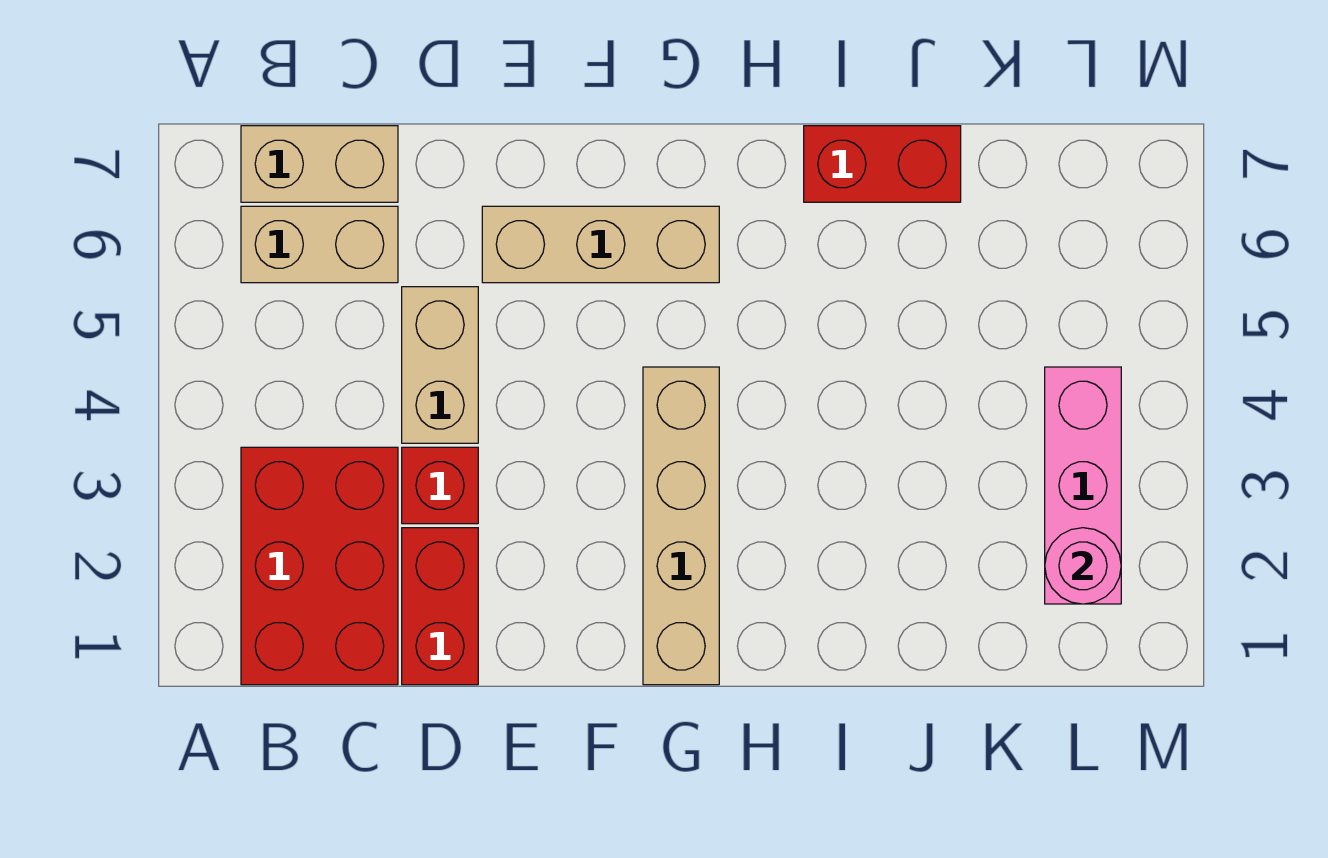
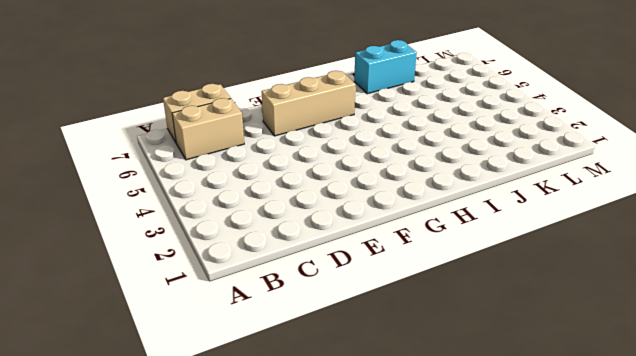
cyan brick I7:J7 level 1 -> red brick I7:J7 level 1
none -> red brick B1:C3 level 1
none -> red brick D1:D2 level 1

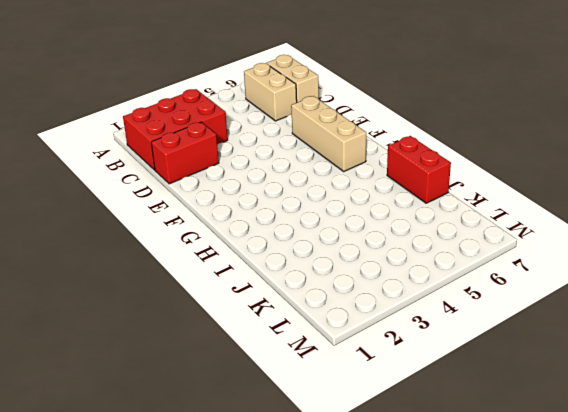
none -> red brick D3 level 1
none -> tan brick D4:D5 level 1

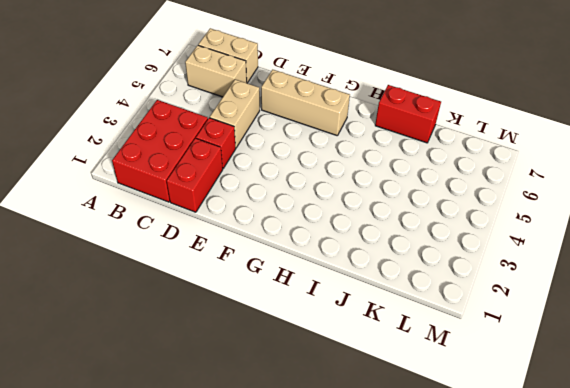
none -> tan brick G1:G4 level 1
none -> pink brick L2:L4 level 1

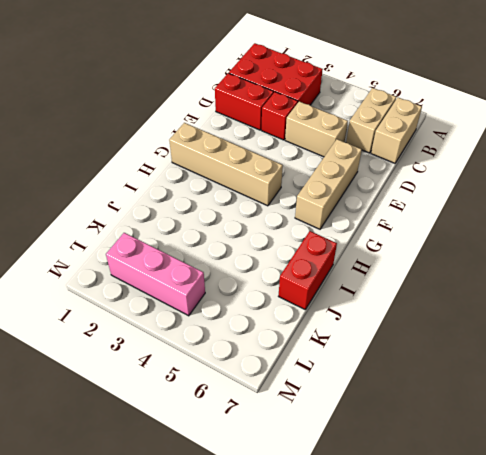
none -> pink round brick L2 level 2

